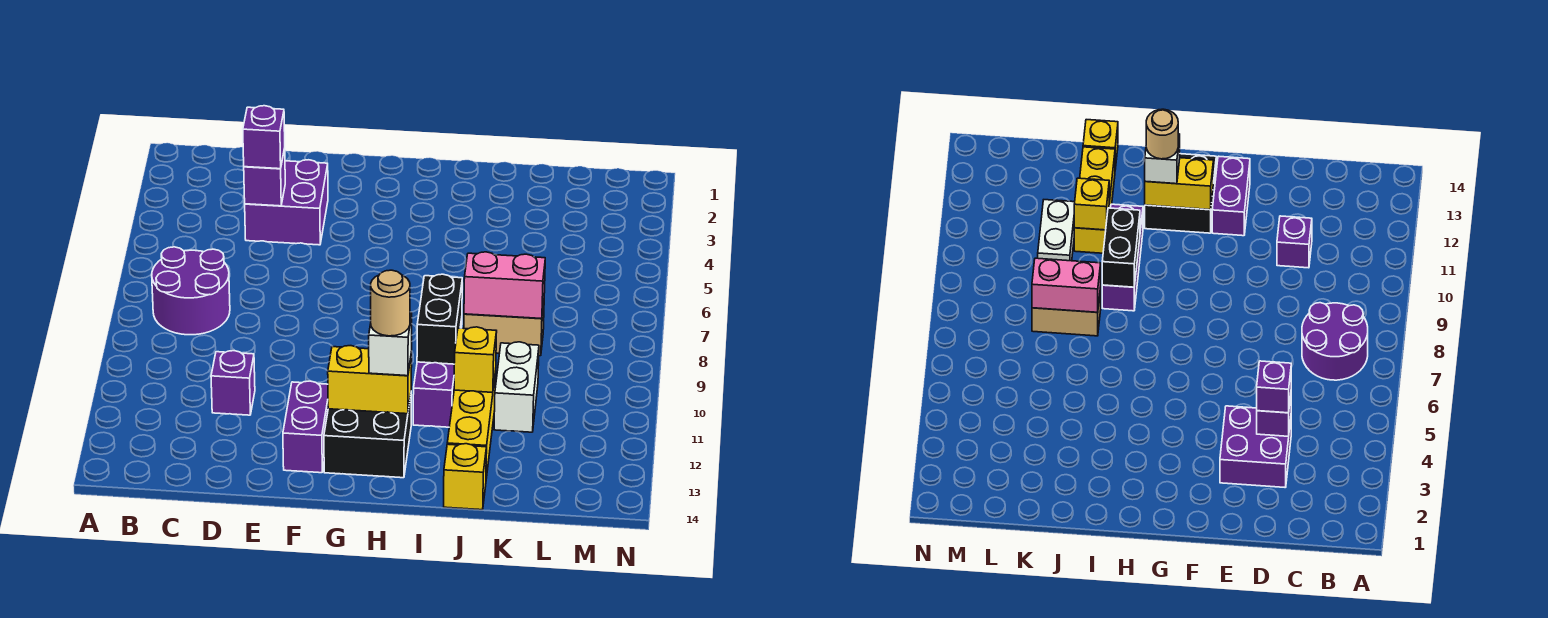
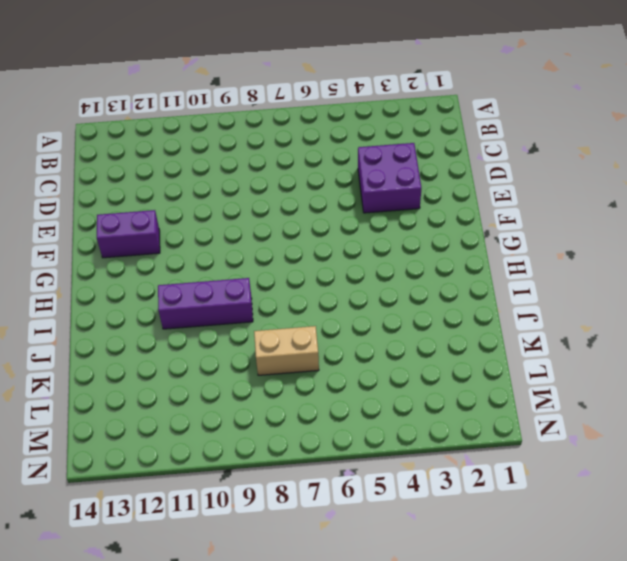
tan brick K7:K8 level 1 -> tan brick J8:K8 level 1
none -> purple round brick B7:C8 level 1
none -> purple brick D11 level 1
none -> black brick G12:H13 level 1

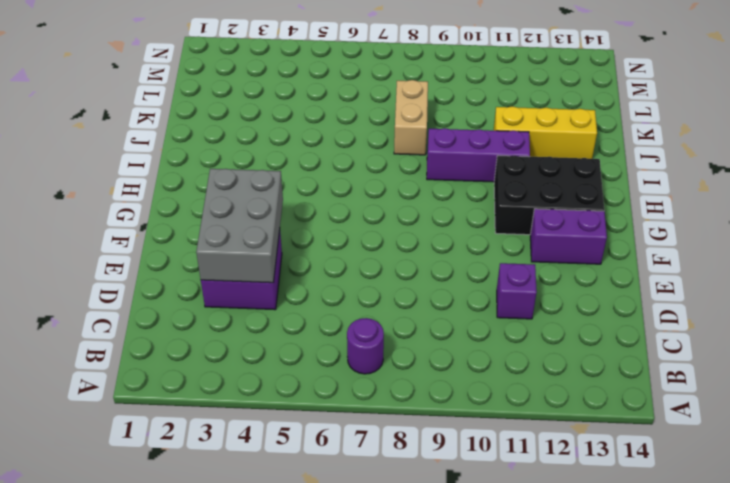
purple round brick B7 level 1 -> purple round brick B7:C8 level 1
grey brick D3:F4 level 2 -> purple brick D4 level 2
black brick G11:H13 level 1 -> black brick G12:H13 level 1
none -> yellow brick J14 level 1
none -> white brick K10:K11 level 1
none -> yellow brick G12:H12 level 2

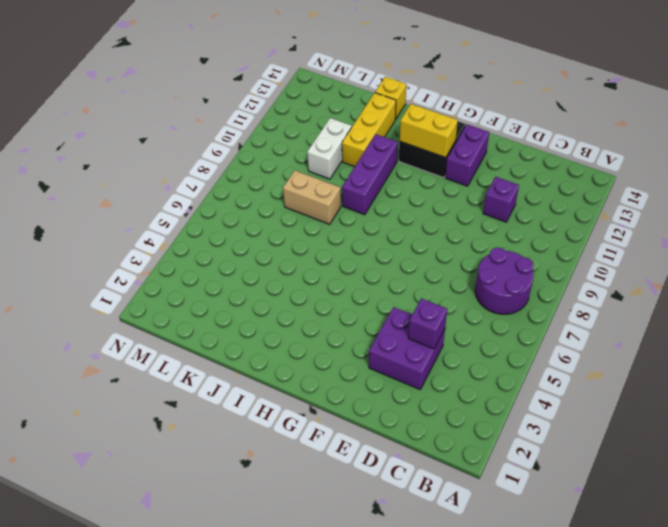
none -> black brick I9:I10 level 2
none -> pink brick J8:K8 level 2
none -> yellow brick J11 level 2

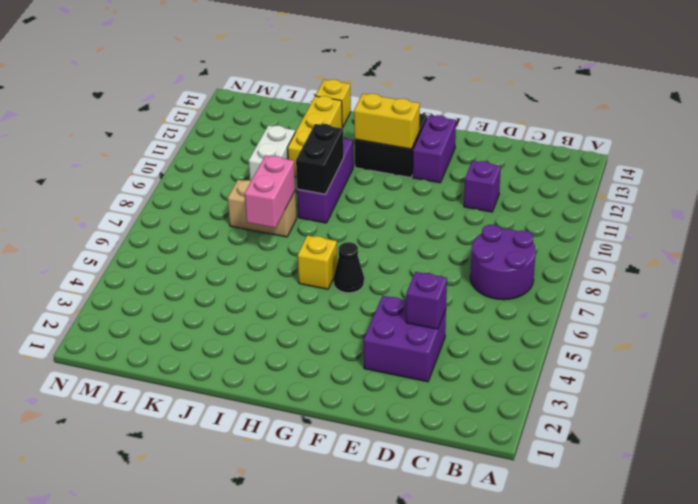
black cone G6 level 1 -> none
yellow brick H6 level 1 -> yellow brick J11 level 2
pink brick J7:J8 level 2 -> pink brick J8:K8 level 2
none -> purple brick D4 level 3
none -> white brick H12 level 3
none -> tan round brick H12 level 4

